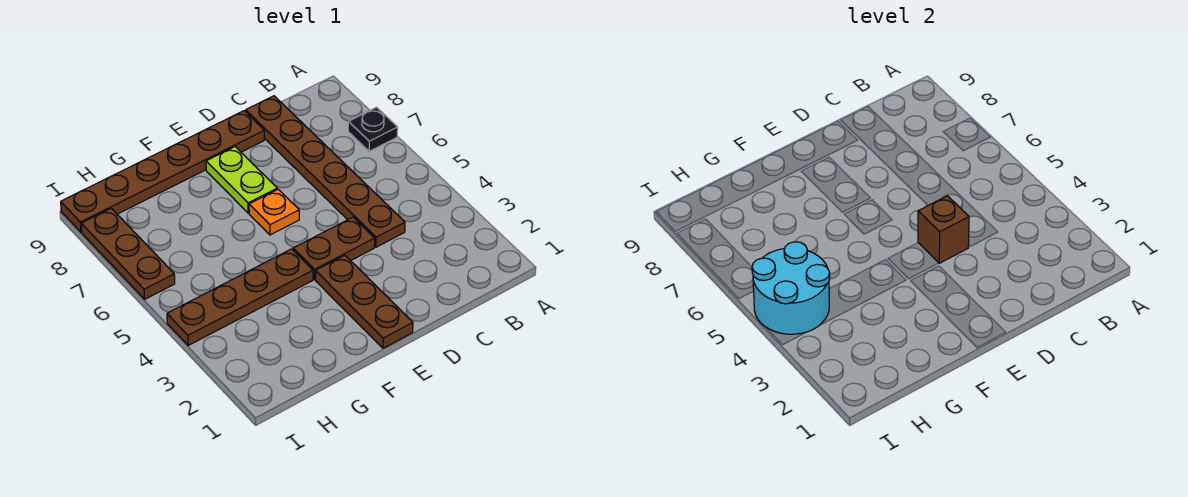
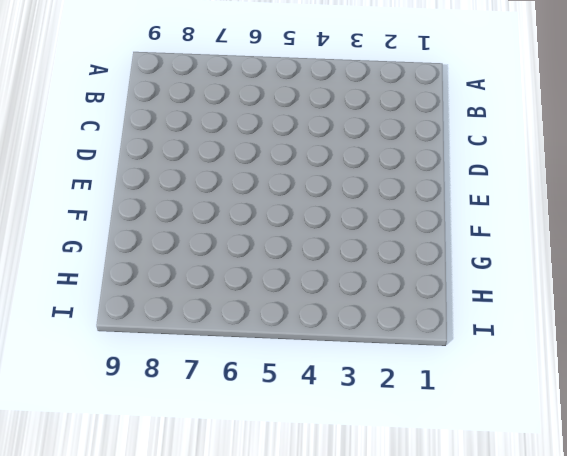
none -> black plate A7 level 1
none -> brown plate C4:C9 level 1

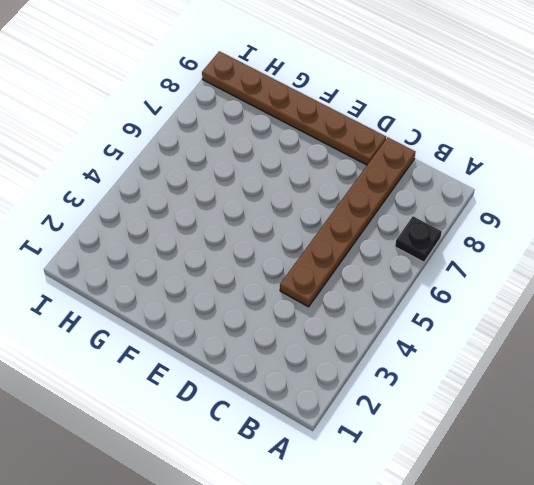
none -> brown plate D4:E4 level 1
none -> brown plate E1:E3 level 1

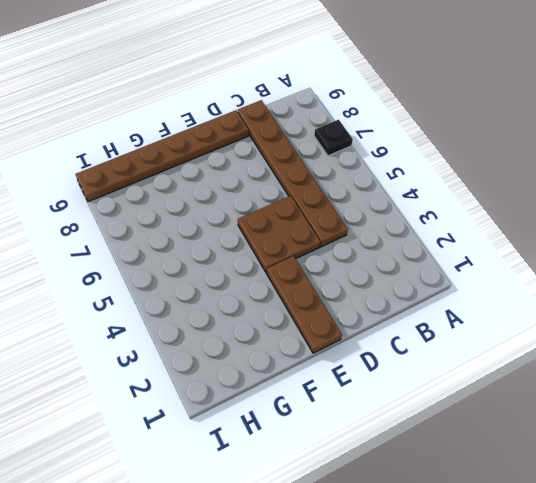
brown plate D4:E5 level 1 -> brown plate D4:E4 level 1
none -> orange plate E6 level 1
none -> lime plate E7:E8 level 1

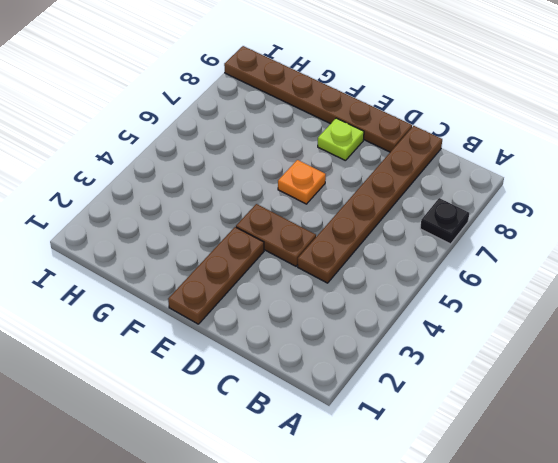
lime plate E8 level 1 -> lime plate E7:E8 level 1
none -> brown plate F4:I4 level 1
none -> brown plate I6:I8 level 1

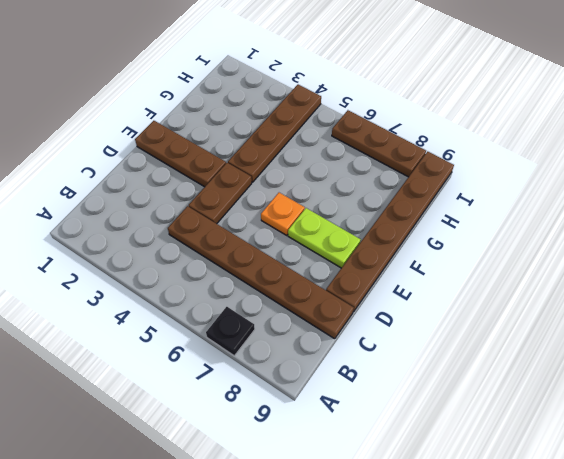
none -> brown brick D4 level 2
none -> cyan round brick H4:I5 level 2

